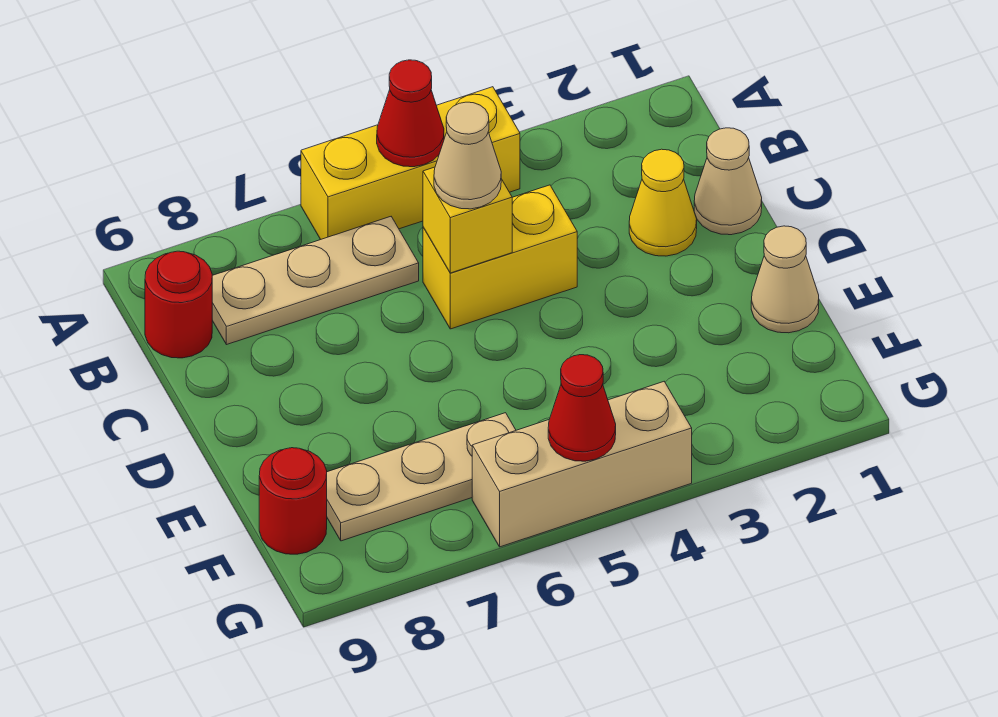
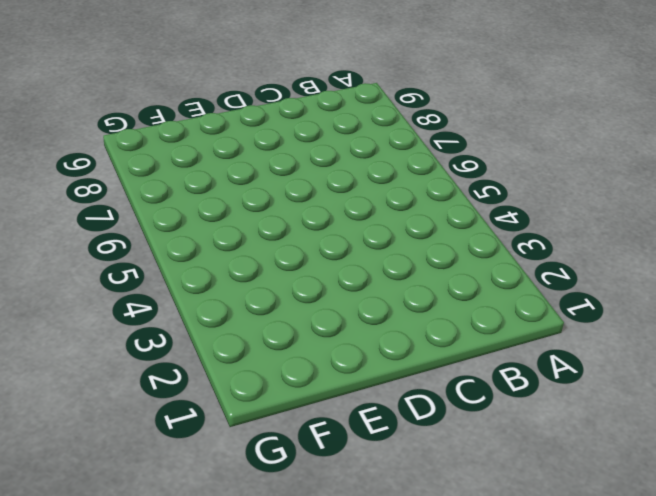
none -> yellow brick A4:A6 level 1
none -> tan plate B6:B8 level 1
none -> red round brick B9 level 1

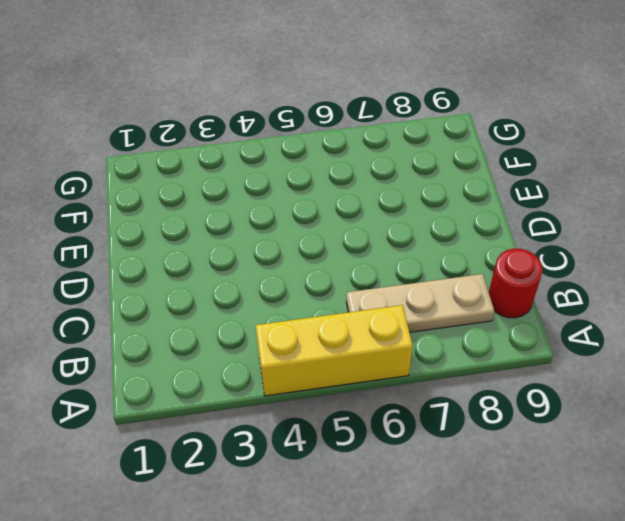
none -> tan cone C1 level 1
none -> yellow cone C2 level 1
none -> yellow brick C4:C5 level 1

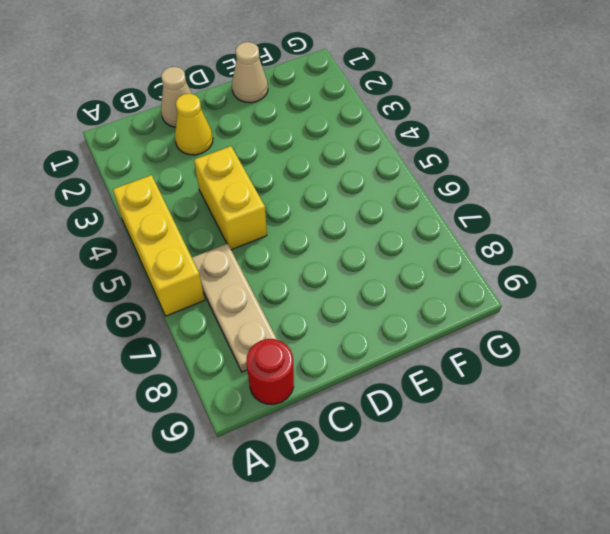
none -> tan plate F6:F8 level 1
none -> red round brick F9 level 1
none -> tan brick G4:G6 level 1

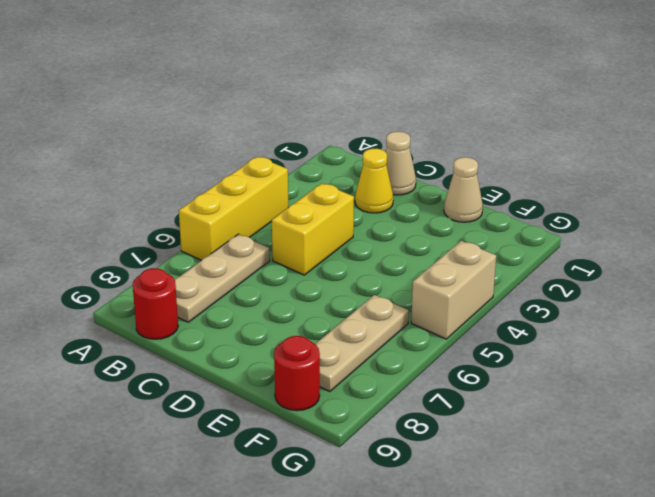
tan brick G4:G5 level 1 -> tan brick G4:G6 level 1
none -> red cone A5 level 2
none -> yellow brick C5 level 2
none -> red cone G5 level 2

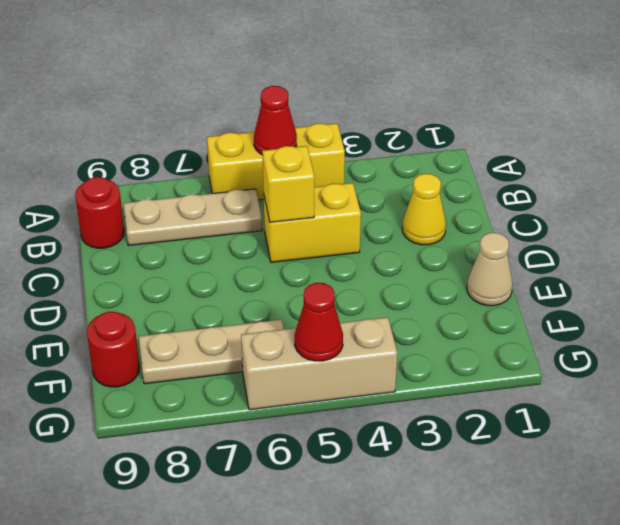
none -> tan cone C1 level 1
none -> tan cone C5 level 3

